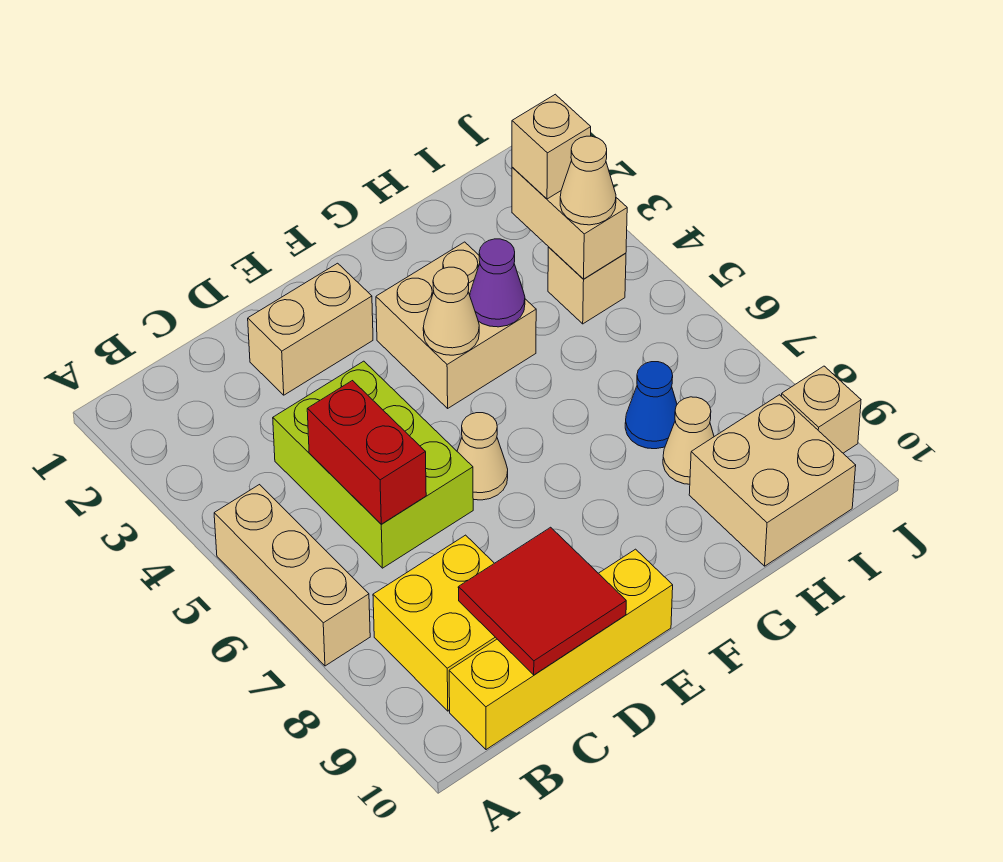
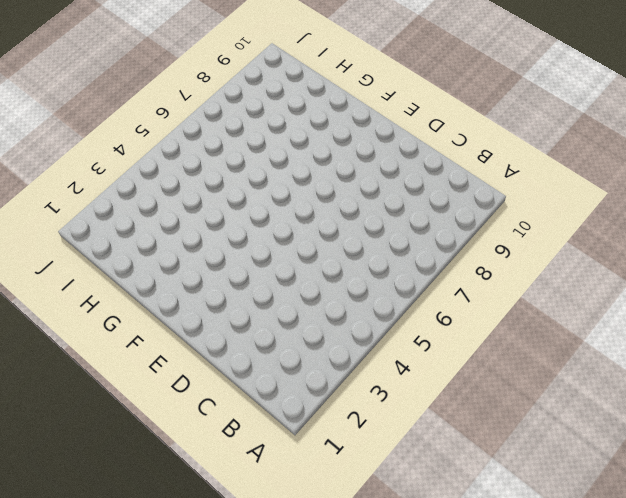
none -> tan brick A5:A7 level 1
none -> yellow brick B8:C9 level 1
none -> yellow brick B10:E10 level 1

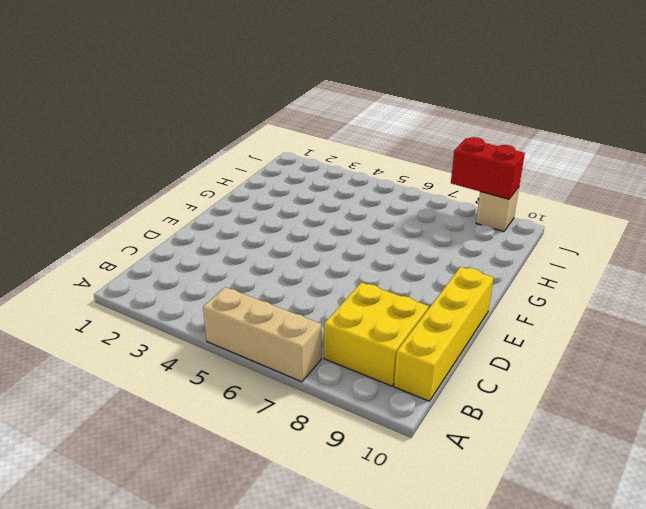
red brick J8:J9 level 2 -> red brick C5:C6 level 2
none -> lime brick C4:D6 level 1
none -> tan brick D2:E2 level 1
none -> tan cone E6 level 1

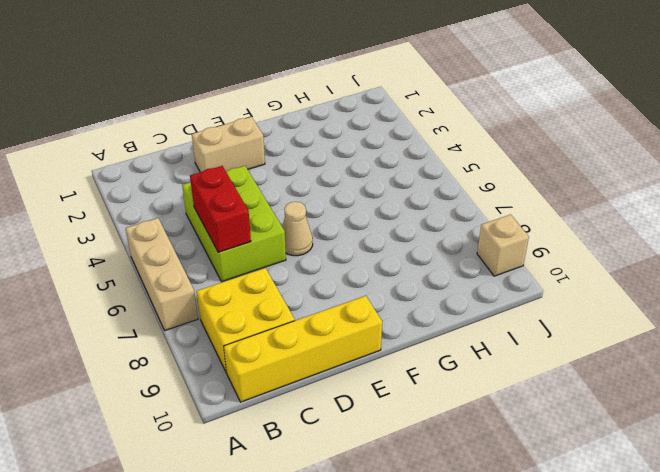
none -> tan brick F3:G4 level 1
none -> blue cone H7 level 1
none -> tan cone H8 level 1

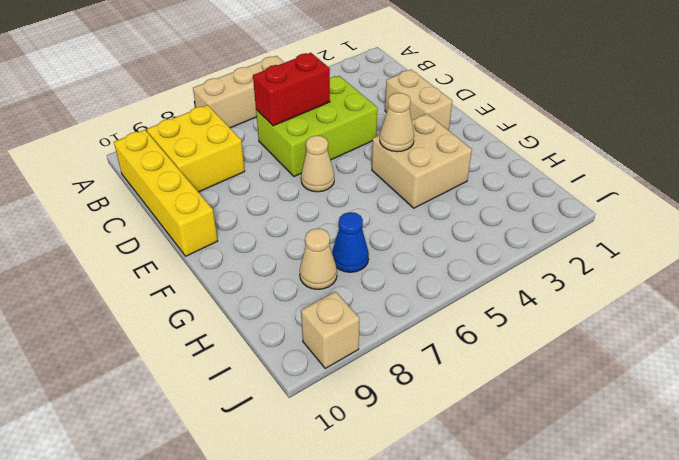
none -> tan brick H9:I10 level 1
none -> tan brick I4 level 1
none -> red tile C9:D10 level 2

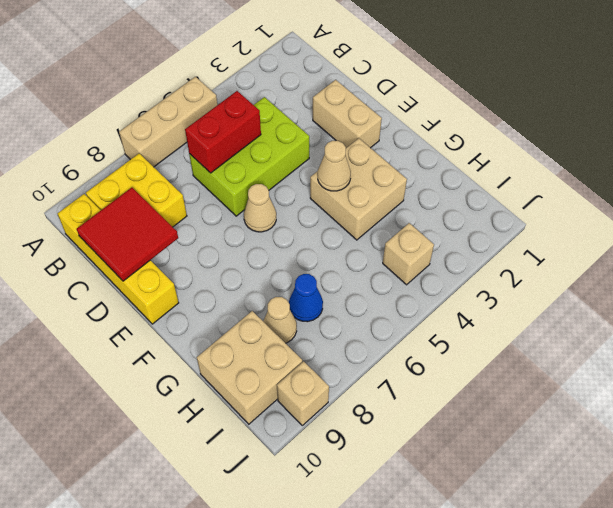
none -> purple cone G4 level 2
none -> tan brick I3:I4 level 2
none -> tan brick I3 level 3

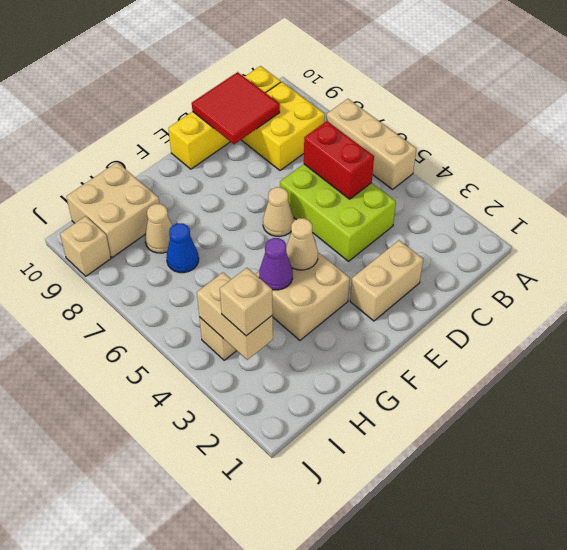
none -> tan cone I4 level 3

